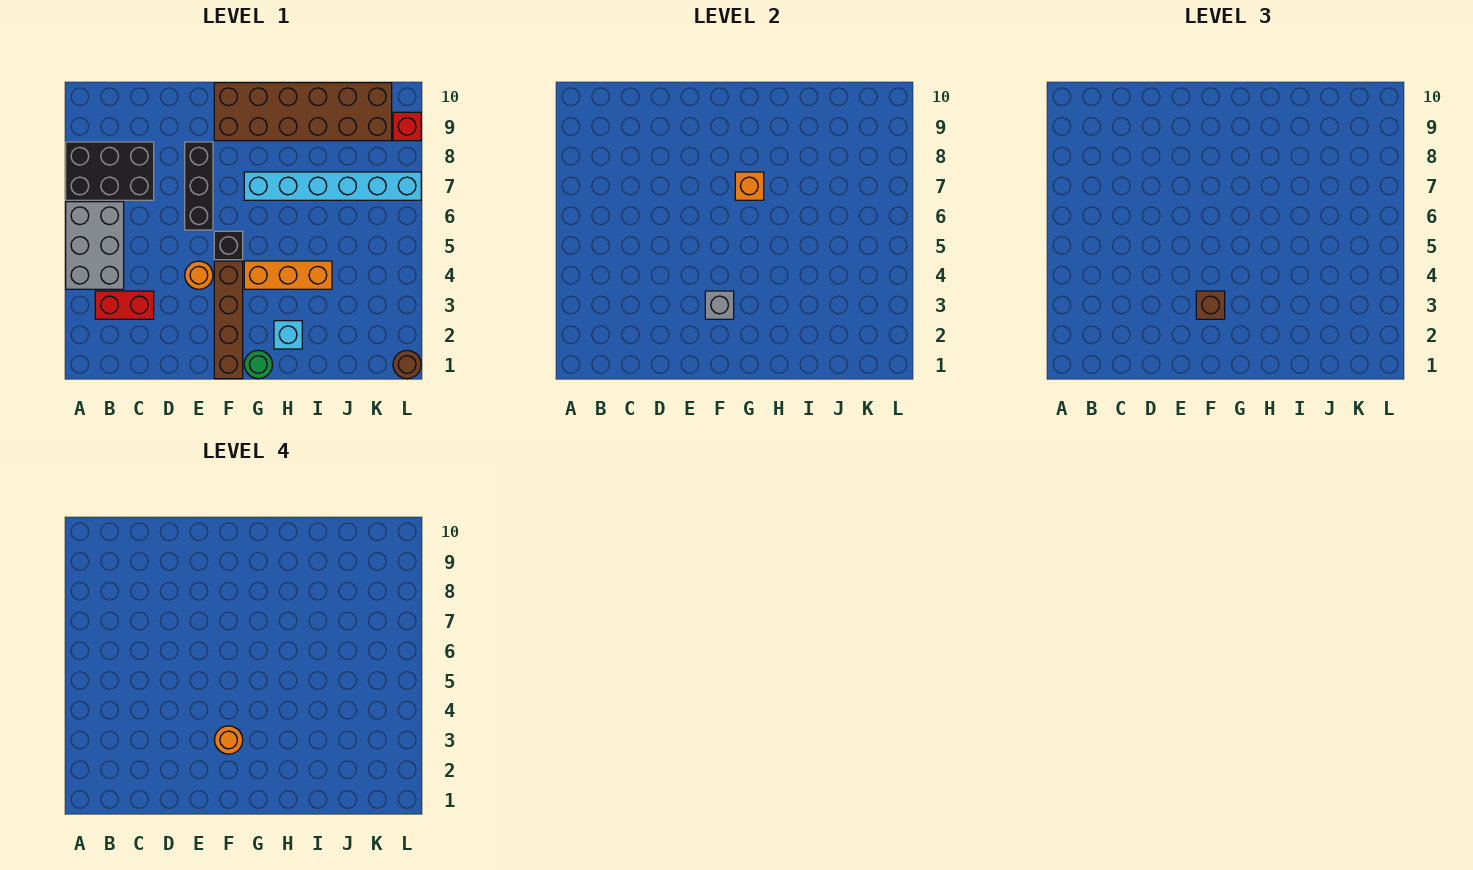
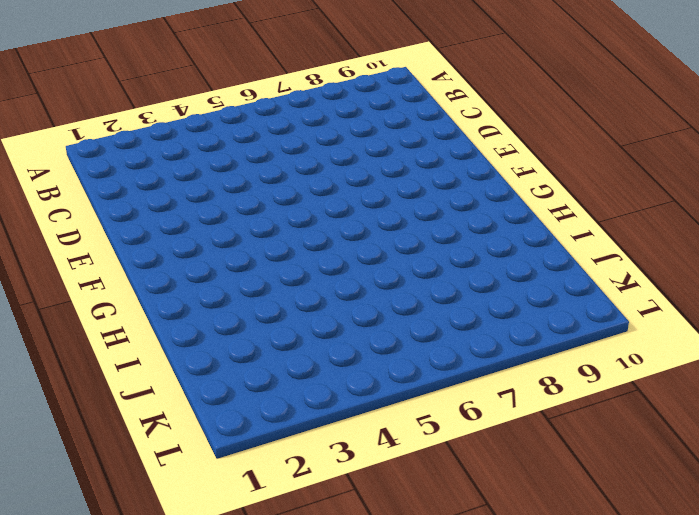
none -> grey brick A4:B6 level 1
none -> black brick A7:C8 level 1
none -> red brick B3:C3 level 1

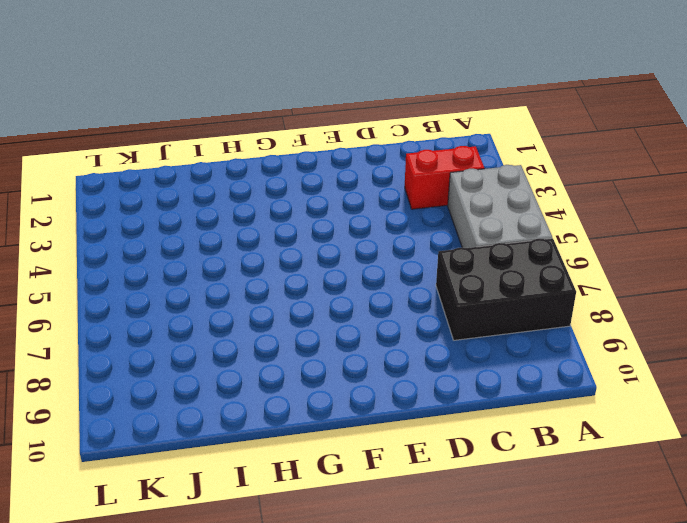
none -> orange round brick E4 level 1
none -> black brick E6:E8 level 1
none -> brown brick F1:F4 level 1

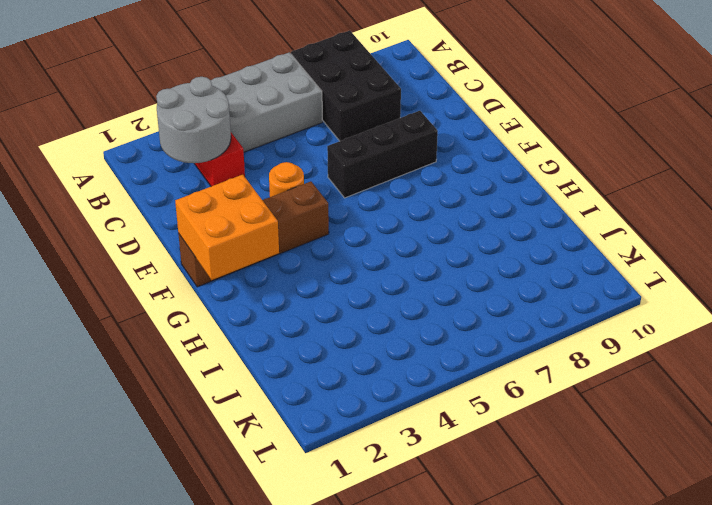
grey round brick B2:C3 level 2 -> none
orange brick F1:G2 level 2 -> none
none -> black brick F5 level 1
none -> brown brick F9:K10 level 1
none -> green round brick G1 level 1

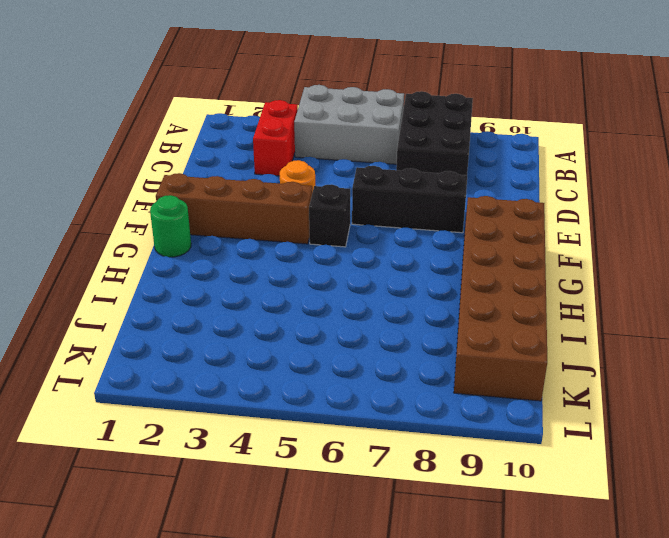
none -> orange brick G4:I4 level 1
none -> cyan brick G7:L7 level 1
none -> cyan brick H2 level 1

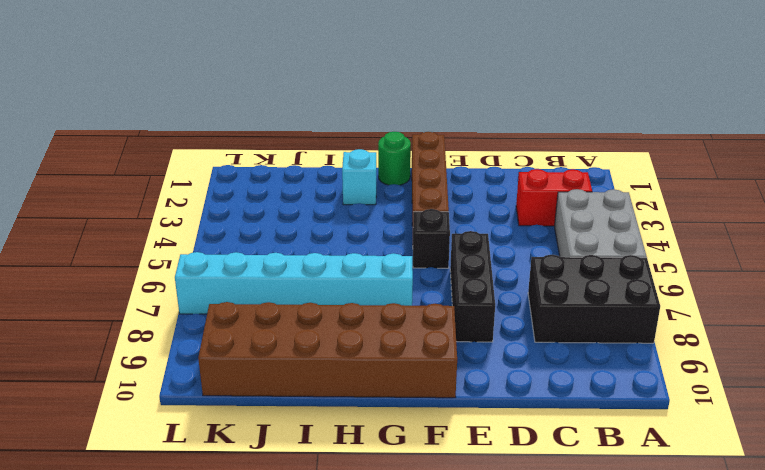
none -> orange round brick E4 level 1
none -> orange brick G4:I4 level 1
none -> brown round brick L1 level 1

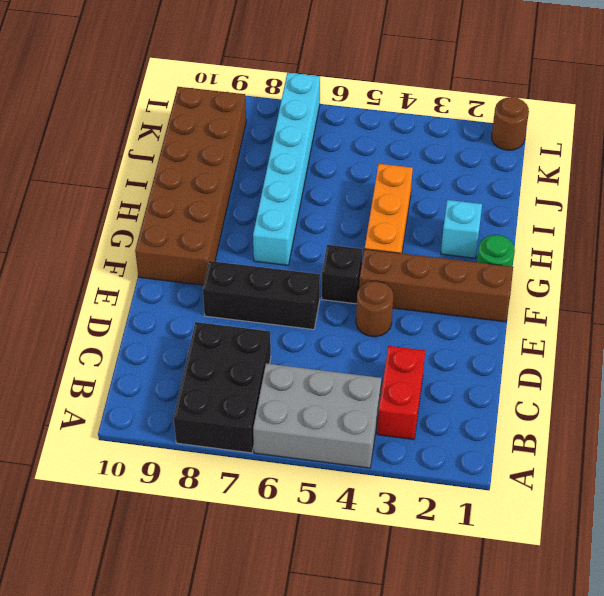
brown round brick E4 level 1 -> orange round brick E4 level 1
none -> red brick L9 level 1
none -> grey brick F3 level 2
none -> orange brick G7 level 2

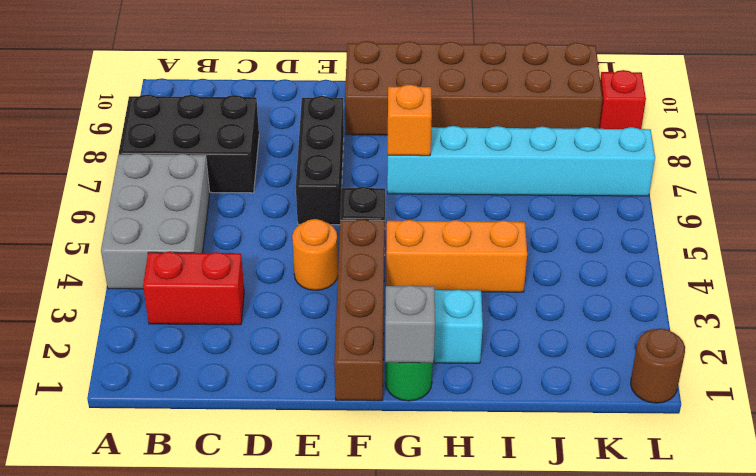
grey brick G1 level 2 -> grey brick F3 level 2
none -> brown brick F3 level 3
none -> orange round brick F3 level 4

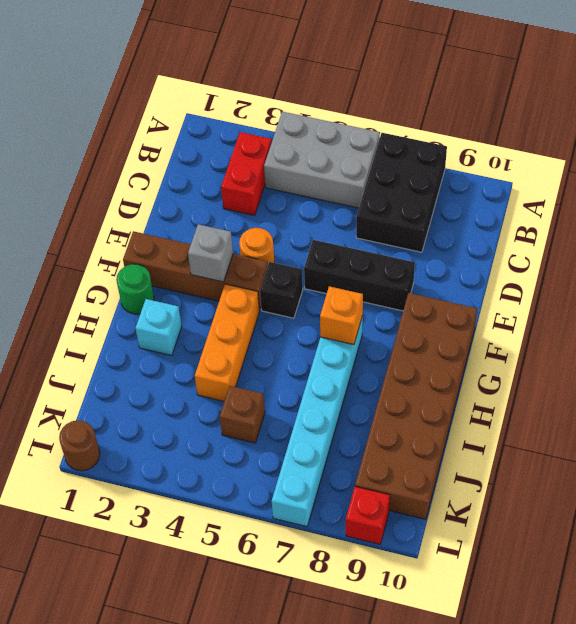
brown brick J5 level 1 -> brown brick F3 level 3
none -> orange round brick F3 level 4

